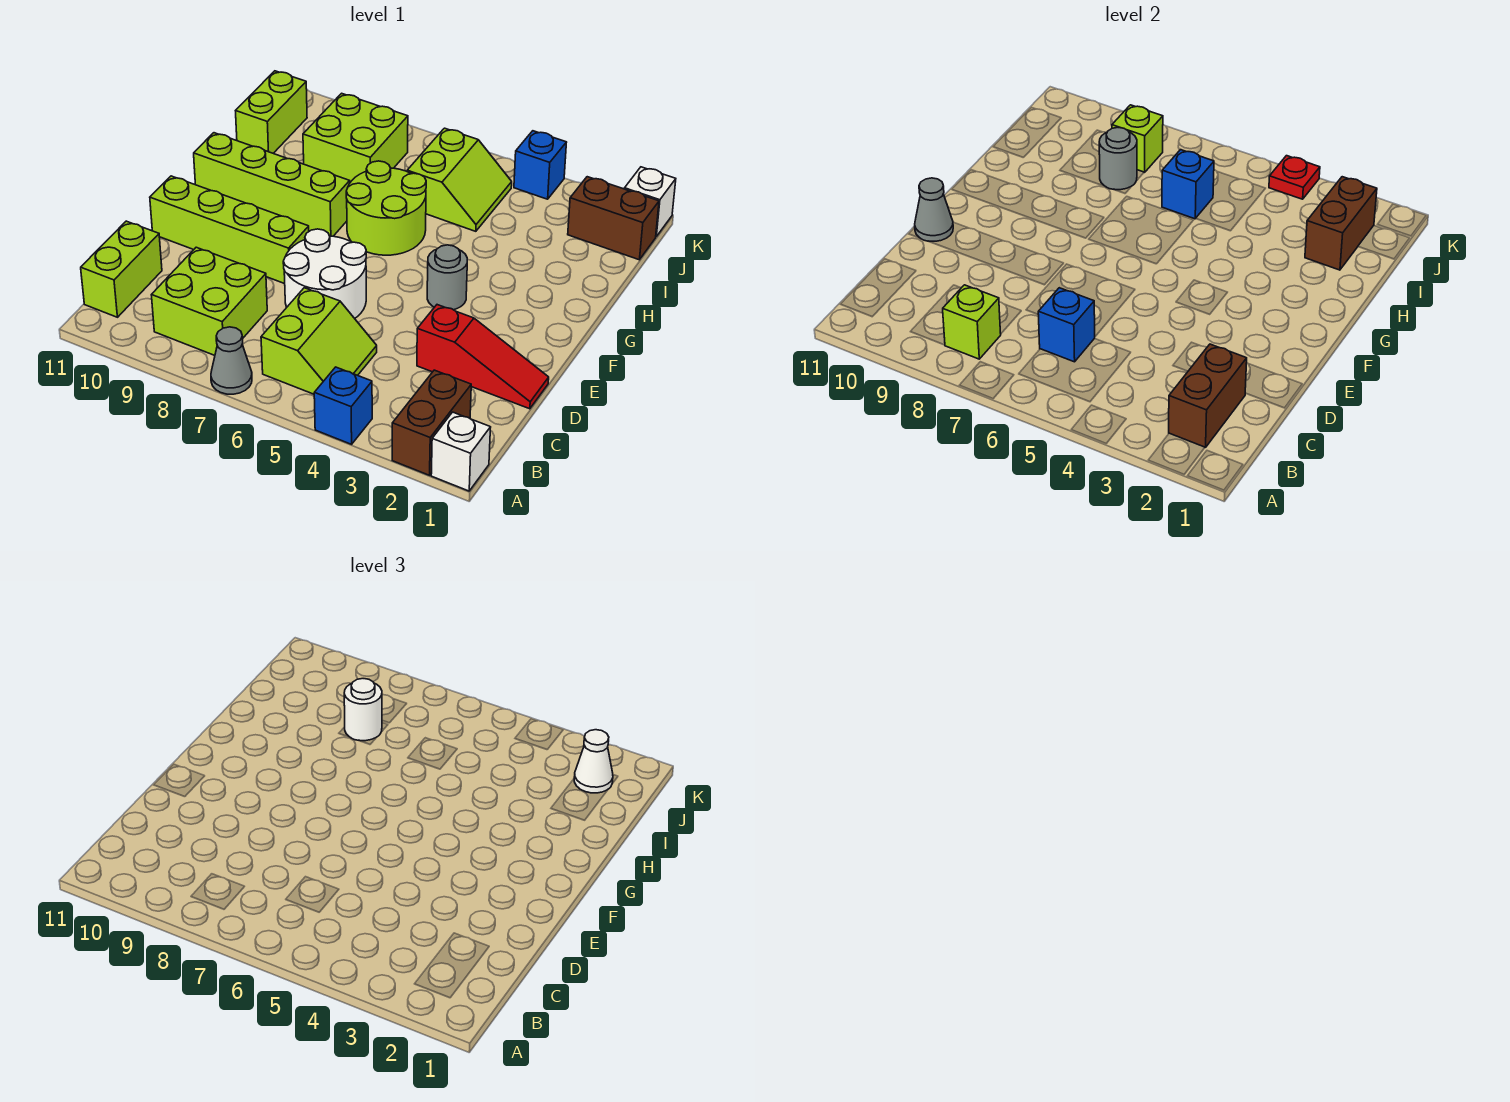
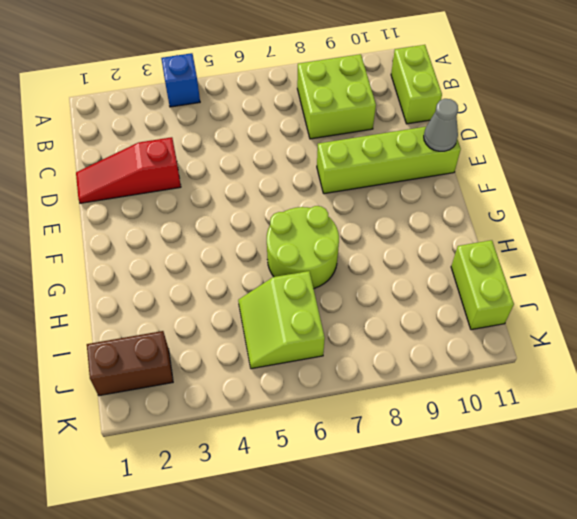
none -> white brick A1 level 1
none -> brown brick A2:B2 level 1
none -> grey cone A7 level 1
none -> lime slope B5:C6 level 1 top 6

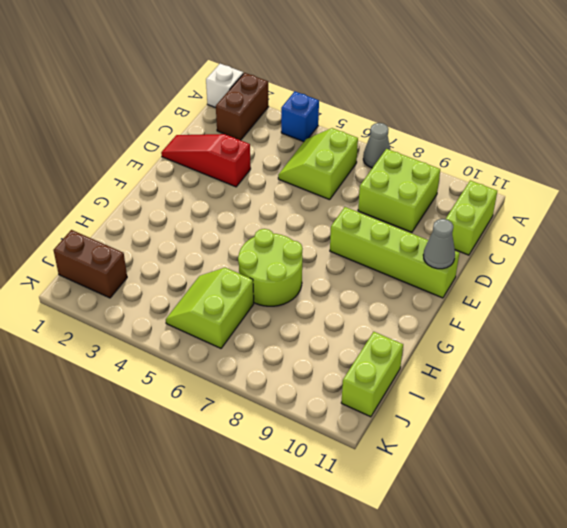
none -> white round brick D6:E7 level 1
none -> grey round brick F4 level 1
none -> lime brick G8:G11 level 1
none -> lime brick I8:J9 level 1

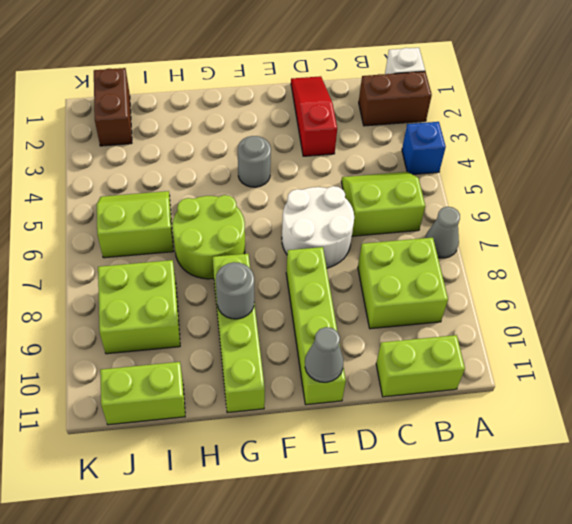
grey round brick G9 level 2 -> grey round brick I8 level 2
none -> white brick K1 level 1
none -> blue brick K4 level 1
none -> brown brick B2:C2 level 2
none -> lime brick B8 level 2

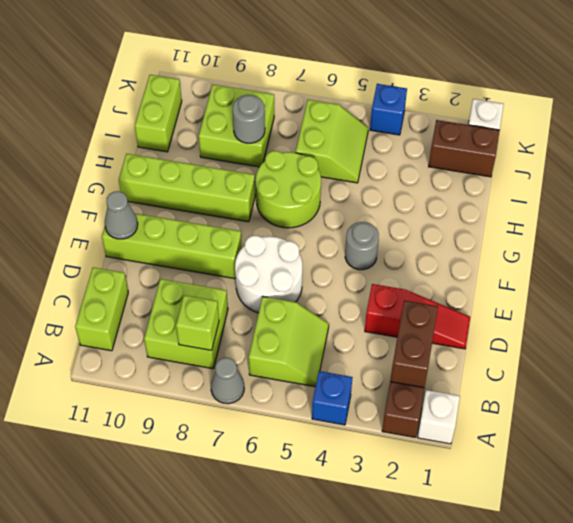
none -> blue brick C6 level 2
none -> brown brick I2:J2 level 2
none -> blue brick I6 level 2
none -> lime brick J8 level 2

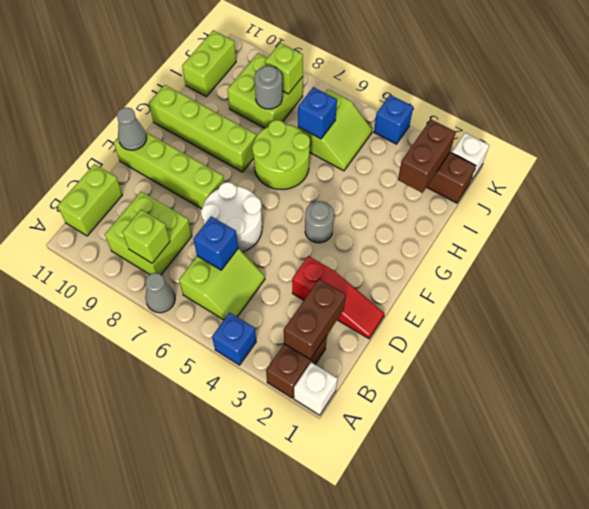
none -> red plate K4 level 2
none -> white round brick I8 level 3
none -> white cone J2 level 3

